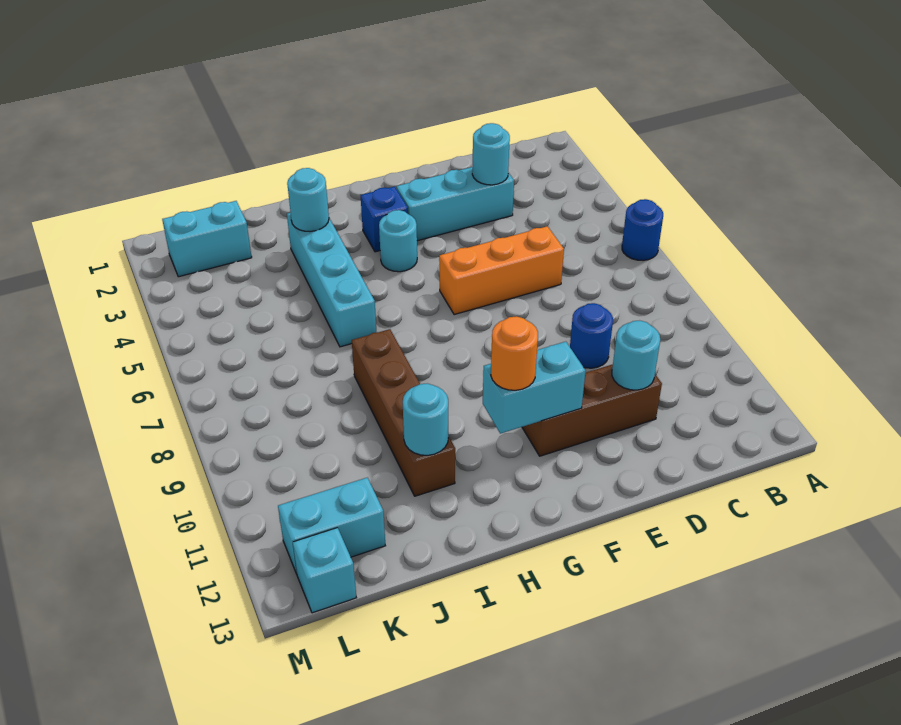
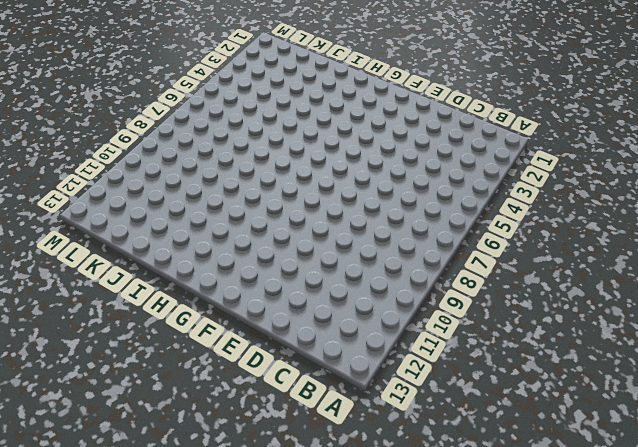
none -> blue round brick A6 level 1
none -> cyan brick D3:F3 level 1
none -> orange brick D6:F6 level 1

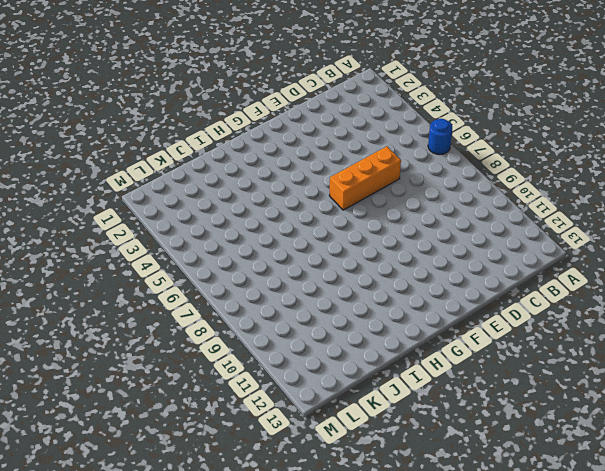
none -> cyan brick D3:F3 level 1
none -> blue round brick D9 level 1
none -> brown brick D11:F11 level 1

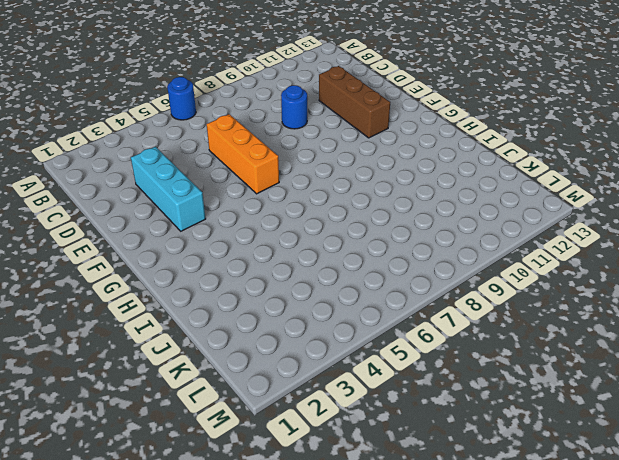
none -> blue brick G3 level 1
none -> cyan round brick G4 level 1
none -> cyan brick I3:I6 level 1

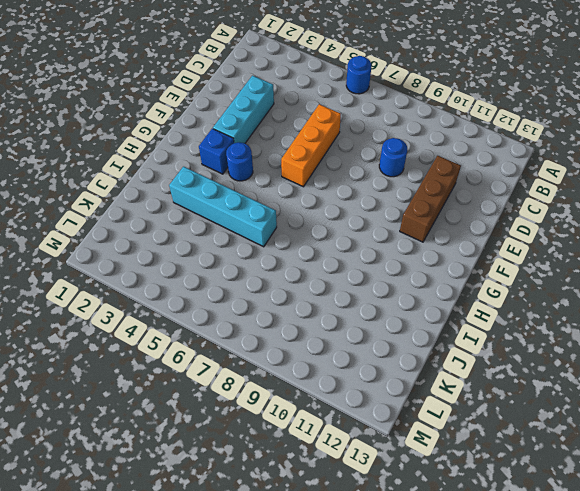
blue round brick G4 level 1 -> cyan round brick G4 level 1
none -> brown brick I8:I11 level 1
none -> cyan brick K2:L2 level 1
none -> cyan brick K12:L12 level 1

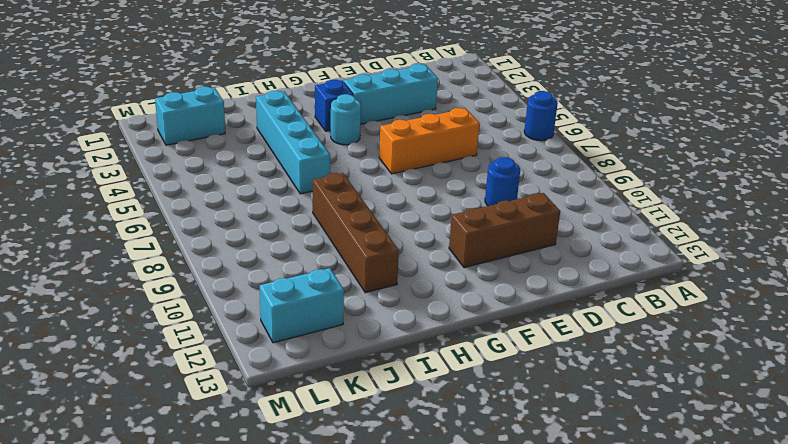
none -> cyan brick L13 level 1
none -> cyan round brick D3 level 2
none -> cyan round brick D11 level 2

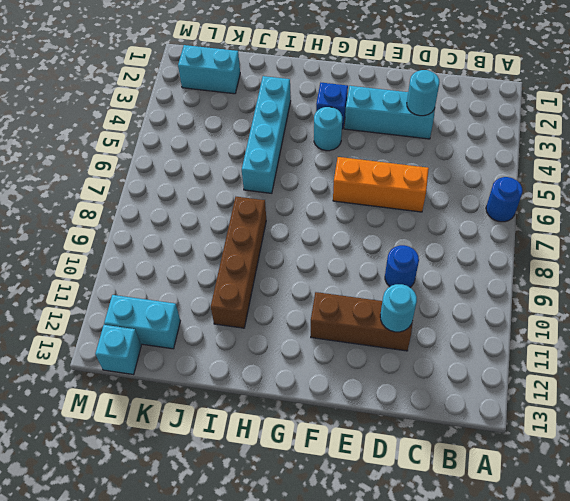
none -> cyan brick F11:G11 level 2
none -> cyan round brick I3 level 2
none -> cyan round brick I11 level 2

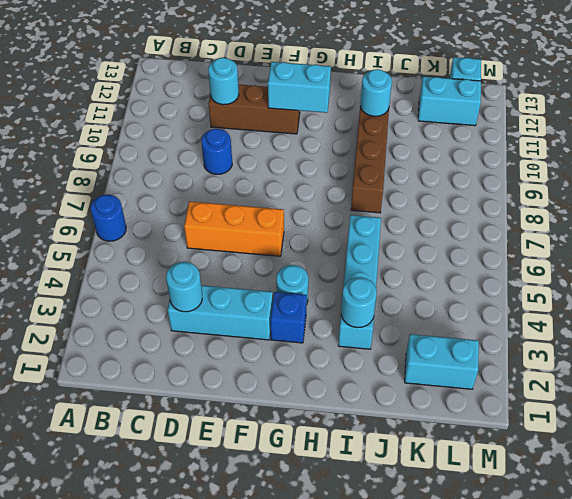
none -> orange round brick G11 level 3

